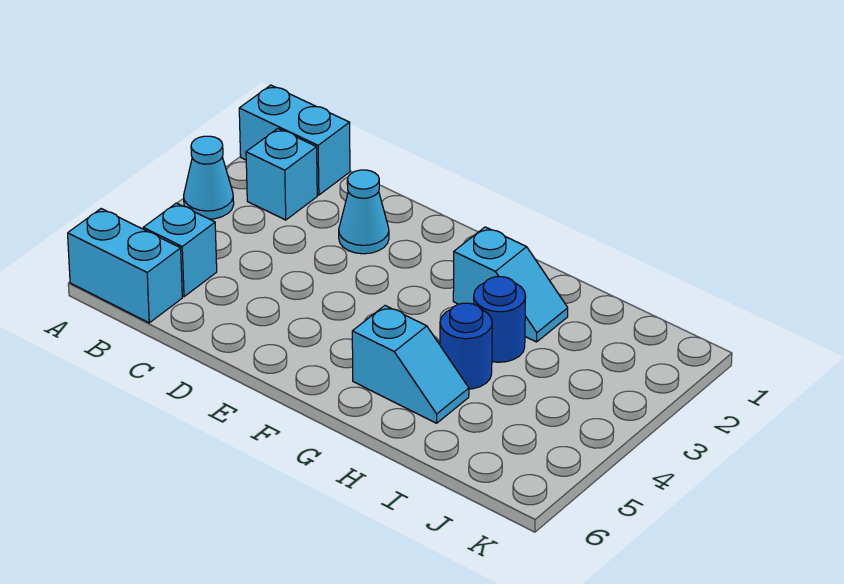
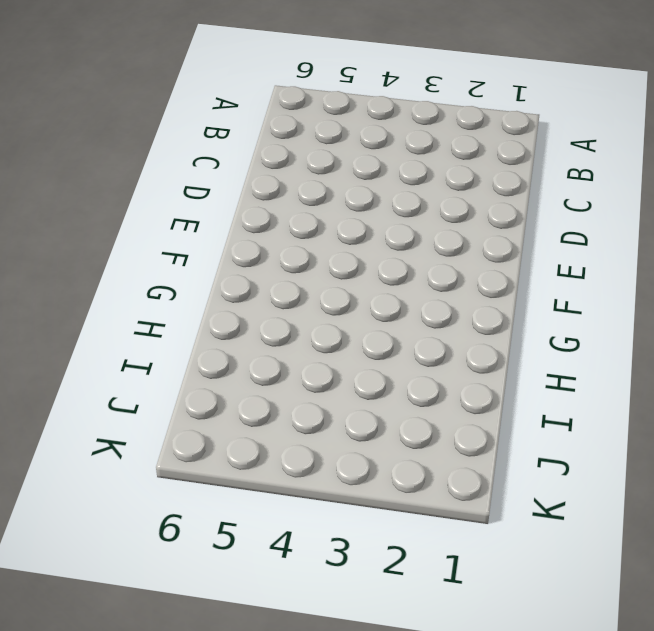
none -> cyan brick A1:B1 level 1
none -> cyan cone A3 level 1

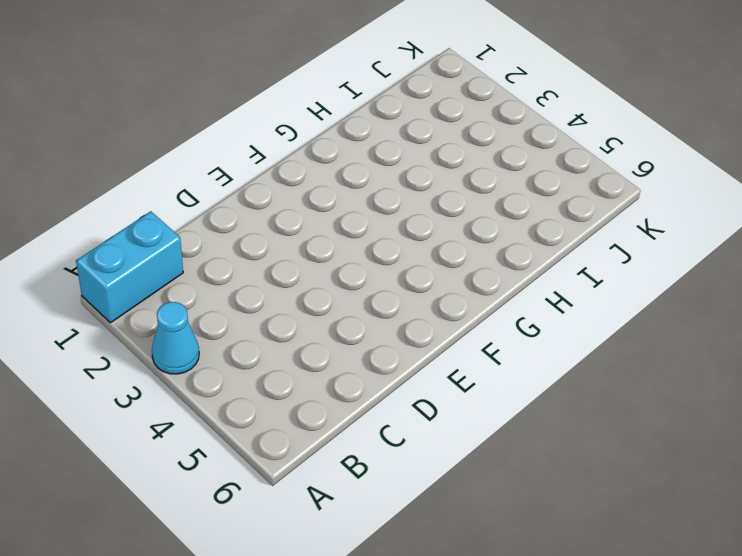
none -> cyan brick A6:B6 level 1
none -> cyan brick B2 level 1

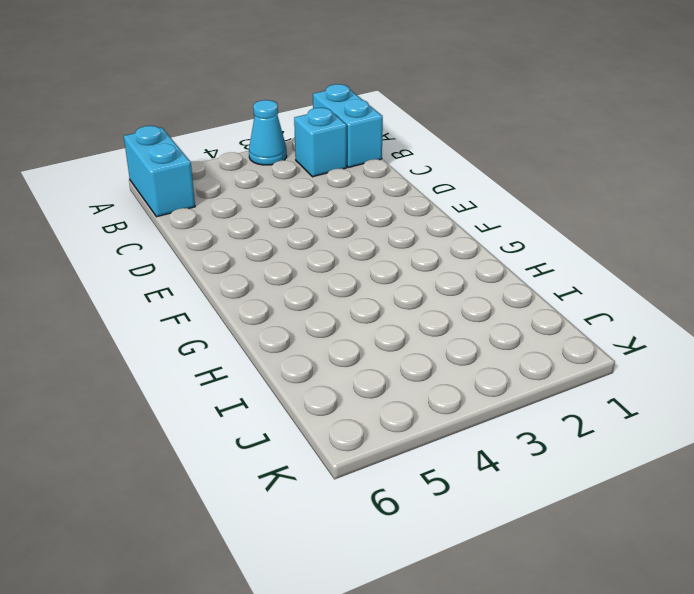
none -> cyan brick B5 level 1
none -> cyan cone D2 level 1

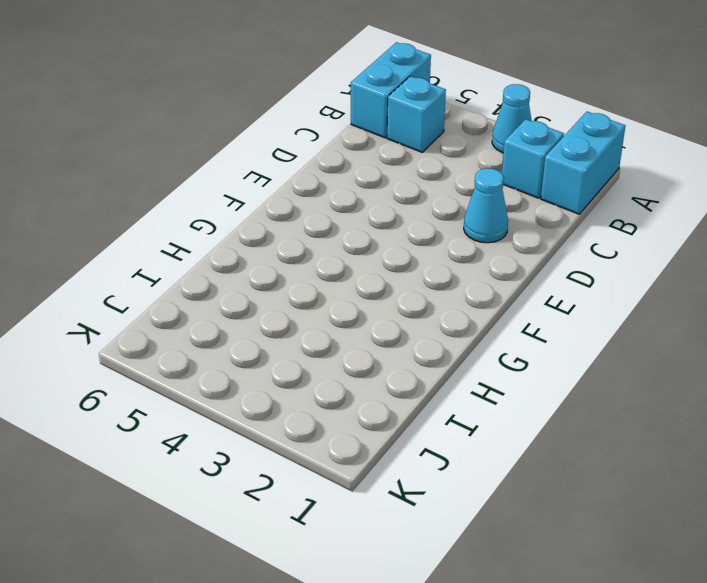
none -> cyan slope G2:H2 level 1 top G
none -> cyan slope G5:H5 level 1 top G

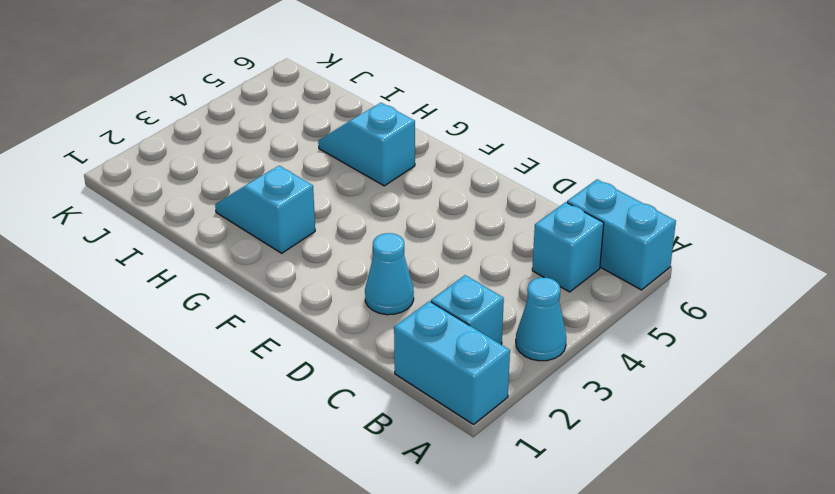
none -> blue round brick H3 level 1
none -> blue round brick H4 level 1

